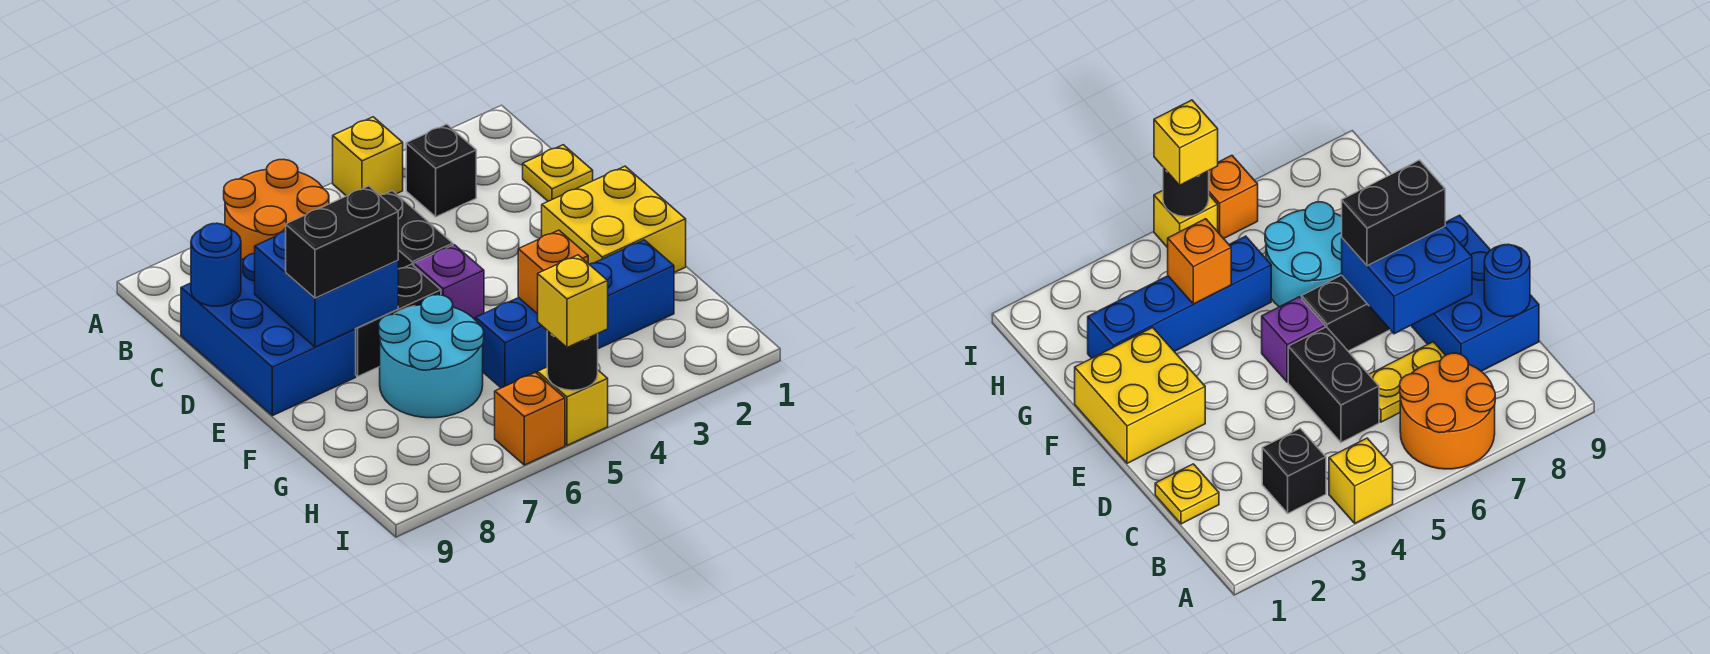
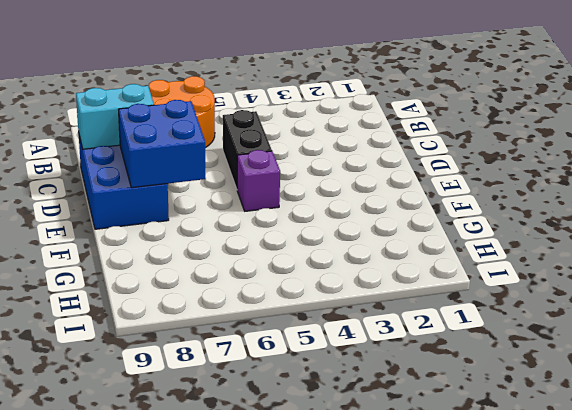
cyan brick C8:C9 level 2 -> blue round brick C9 level 2
none -> yellow brick A4 level 1
none -> black brick B3 level 1
none -> yellow plate C1 level 1

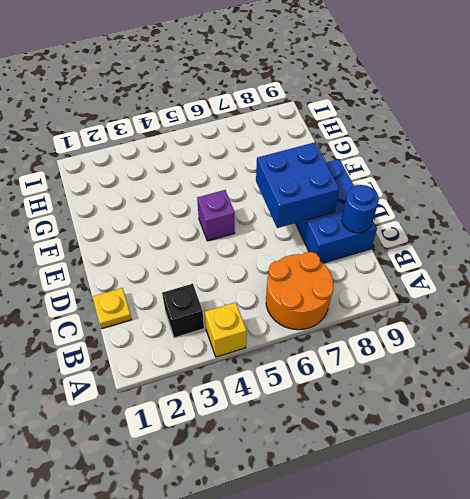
none -> black brick C5:D5 level 1
none -> yellow plate C6:C7 level 1
none -> yellow brick E1:F2 level 1

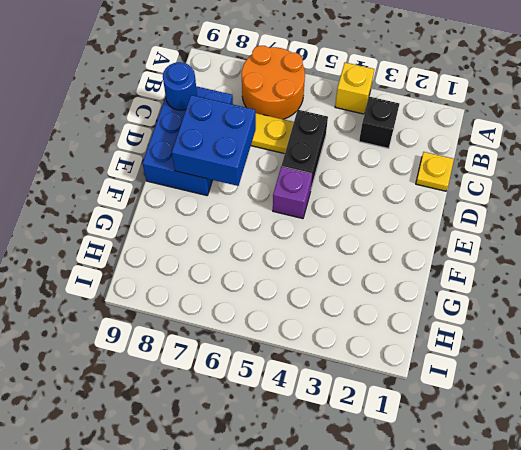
none -> yellow brick E1:F2 level 1
none -> black brick E6:E7 level 1
none -> cyan round brick F6:G7 level 1

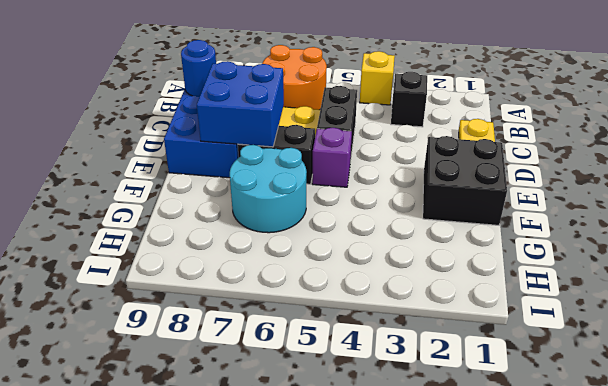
black brick E1:F2 level 1 -> yellow brick E1:F2 level 1
none -> blue brick G2:G5 level 1
none -> yellow brick I5 level 1
none -> orange brick I6 level 1

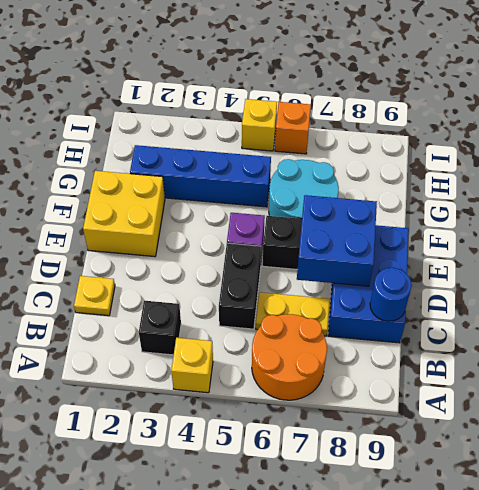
none -> orange brick G4 level 2
none -> black round brick I5 level 2
none -> black brick E7:E8 level 3

